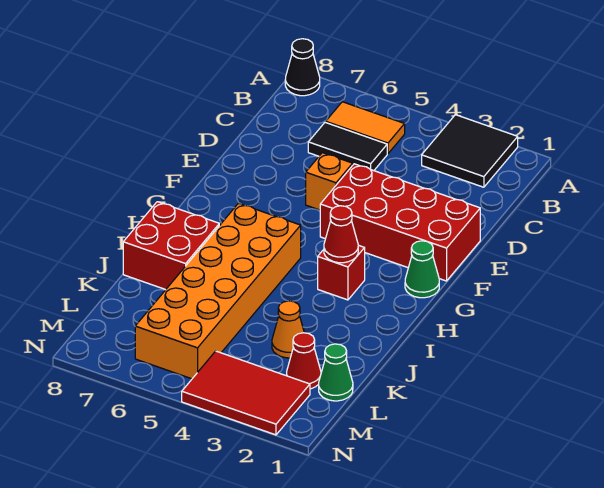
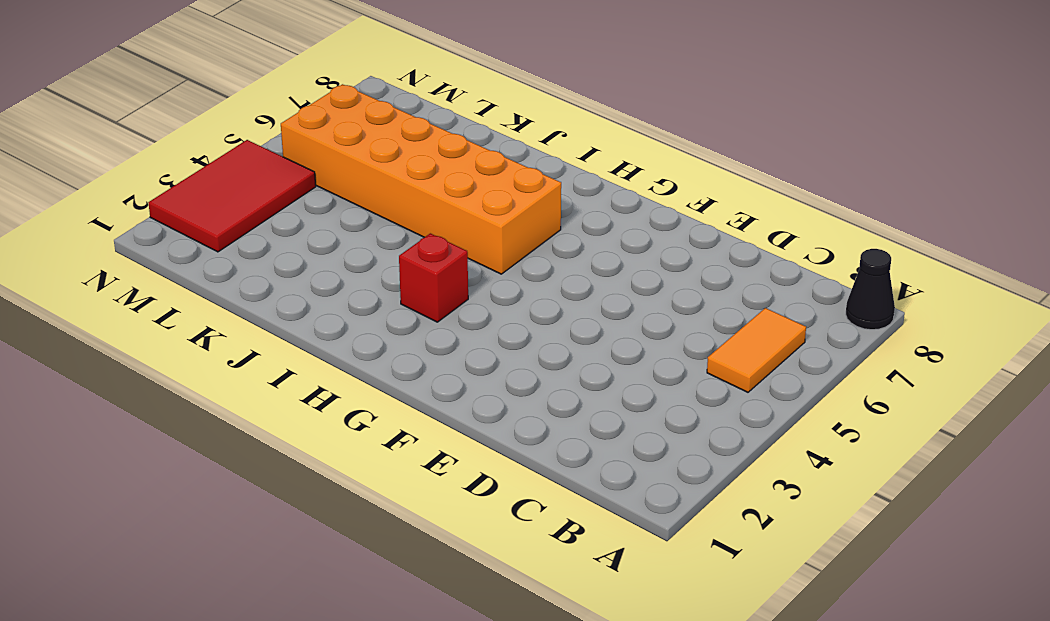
none -> black tile A2:B3 level 1
none -> black tile C5:C6 level 1
none -> red brick E1:F4 level 1

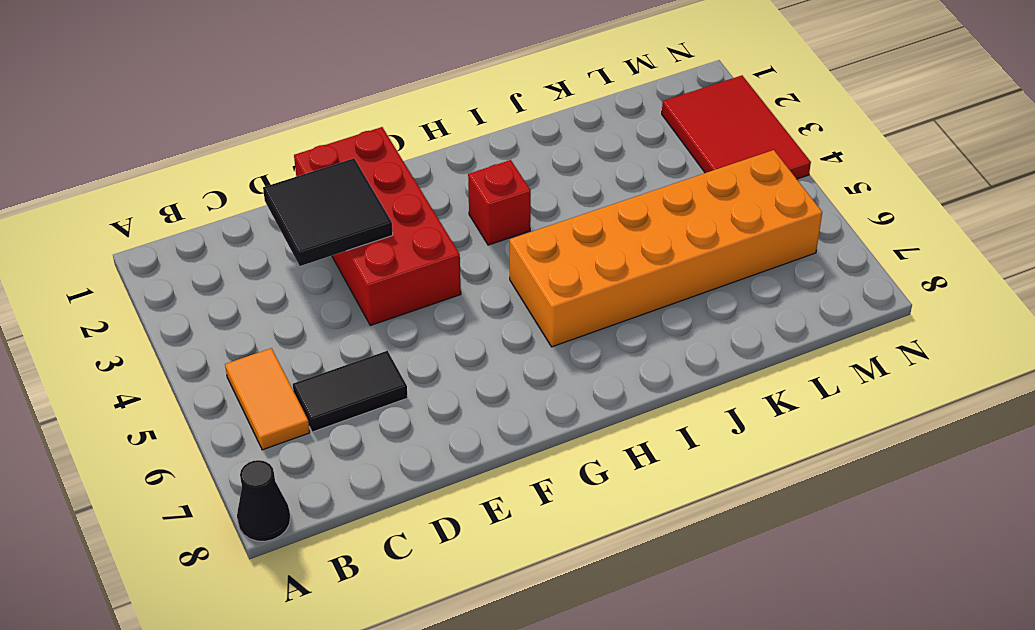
black tile C6:D6 level 1 -> black tile C5:C6 level 1
black tile D2:E3 level 2 -> black tile A2:B3 level 1
none -> orange brick E5 level 1
none -> green cone G1 level 1
none -> red brick I7:J8 level 1

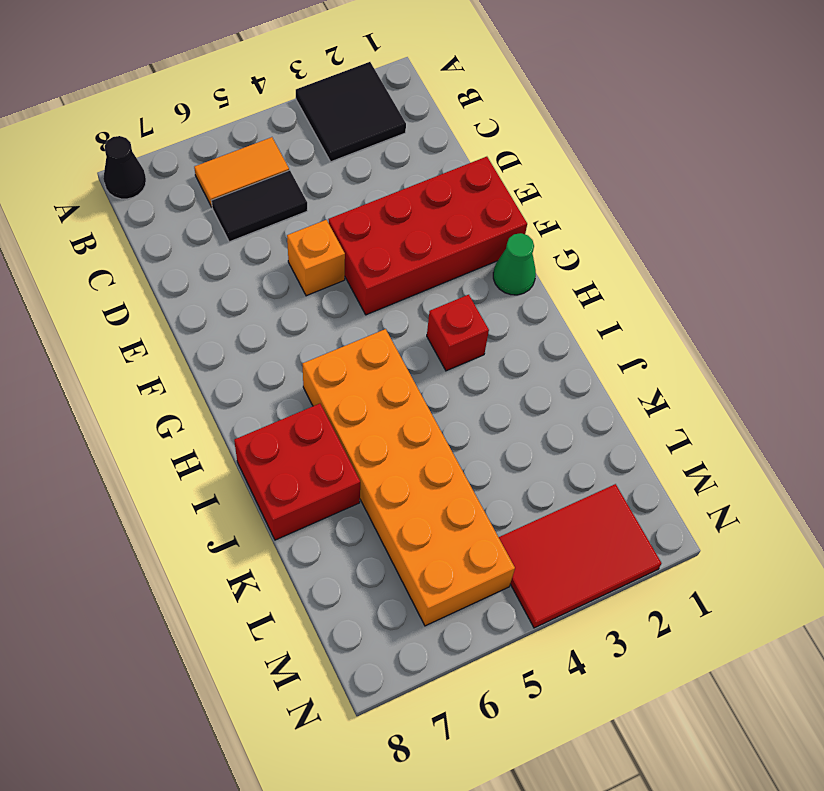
none -> orange cone K3 level 1
none -> green cone L1 level 1
none -> red cone L2 level 1

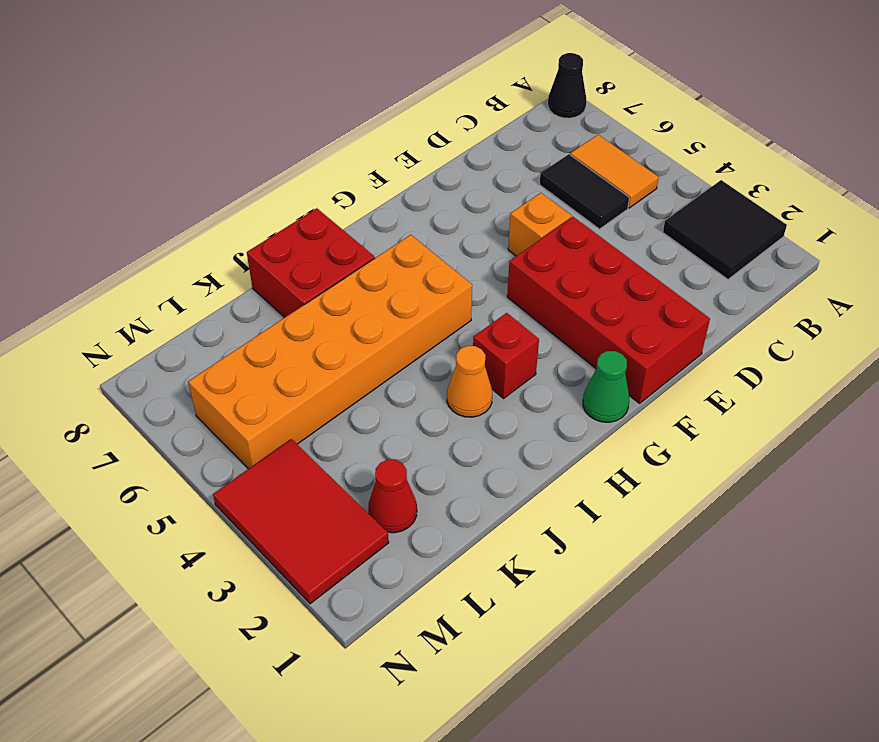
orange cone I3 level 1 -> orange cone K3 level 1
none -> green cone L1 level 1
none -> red cone H3 level 2

